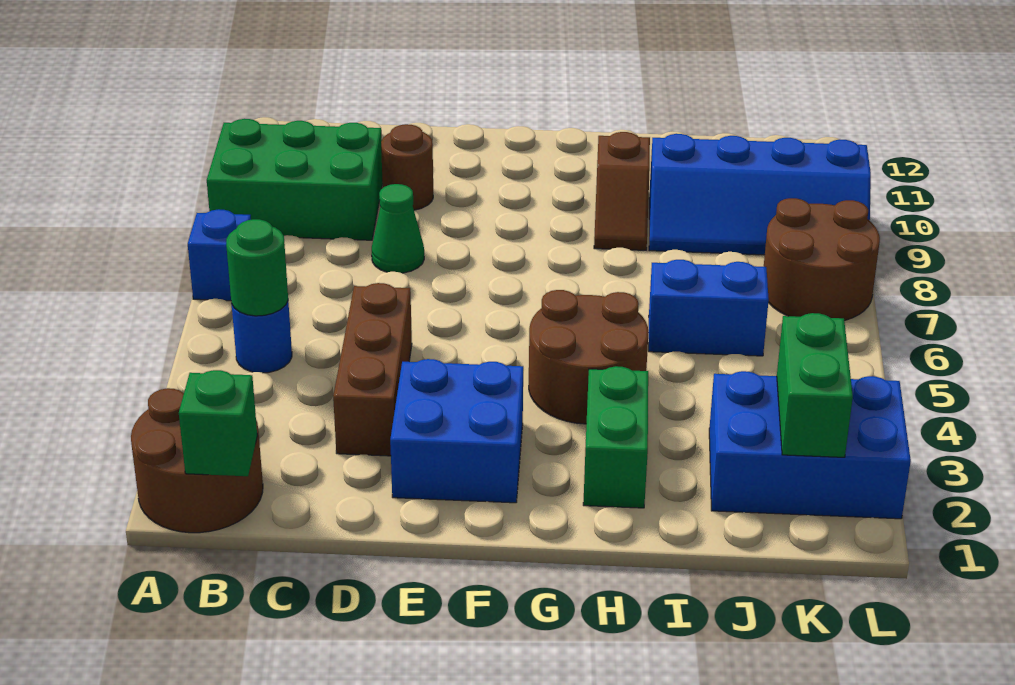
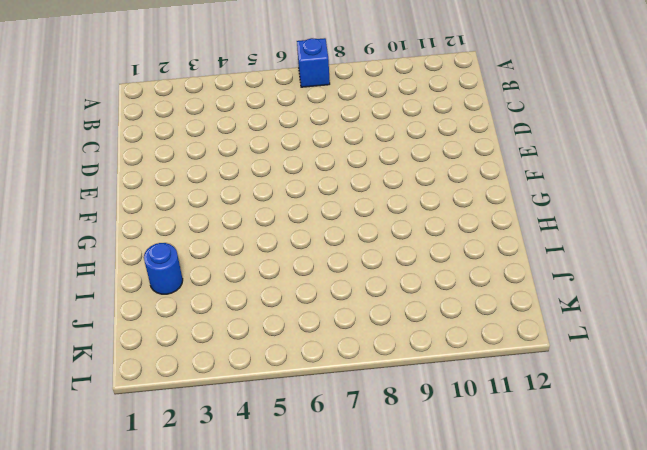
blue round brick I2 level 1 -> blue round brick B5 level 1
none -> brown round brick A1:B2 level 1
none -> green brick A9:C10 level 1
none -> brown brick D3:D5 level 1

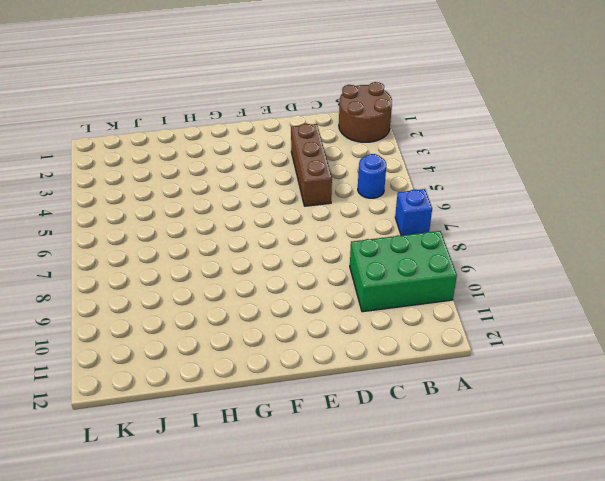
none -> green cone D8 level 1
none -> brown round brick D10 level 1
none -> blue brick E2:F3 level 1

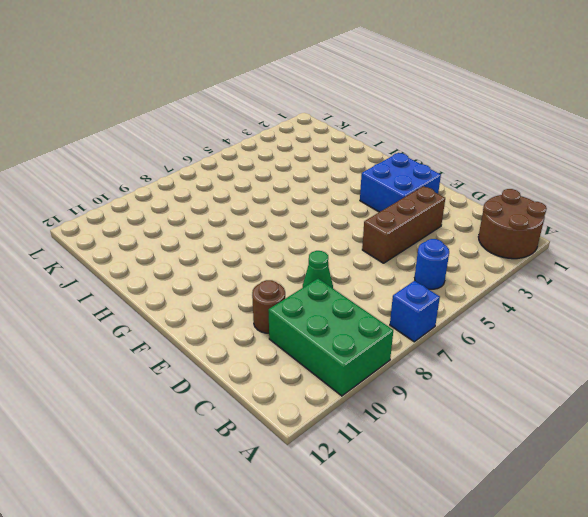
none -> brown round brick G4:H5 level 1
none -> green brick H2:H3 level 1
none -> brown slope H9:H10 level 1 top 10

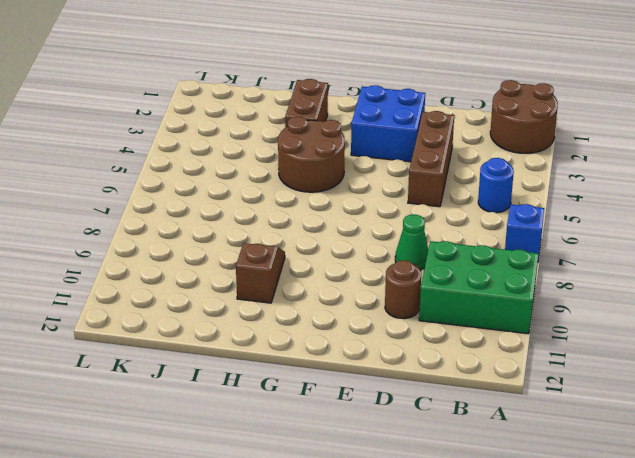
brown brick H2:H3 level 1 -> green brick H2:H3 level 1
none -> blue brick I6:J6 level 1
none -> blue slope I9:L10 level 1 top 10
none -> blue brick J2:L3 level 1

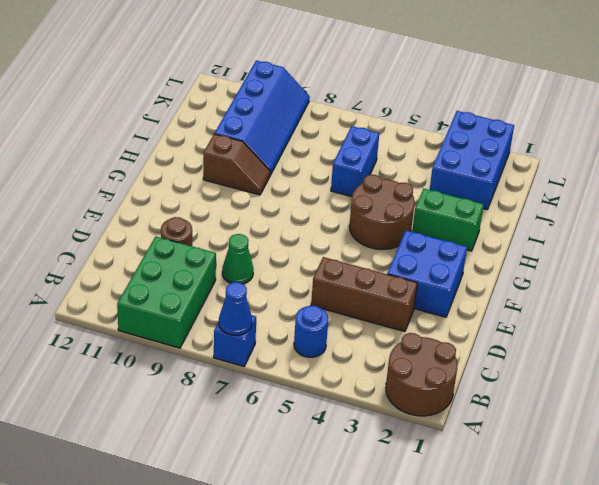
blue cone A7 level 2 -> none
none -> brown round brick K7:L8 level 1
none -> green brick B1 level 2
none -> green round brick B5 level 2

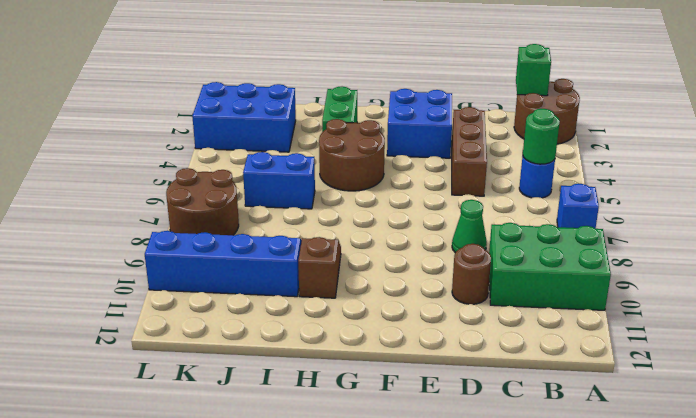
none -> green brick K2:K3 level 2

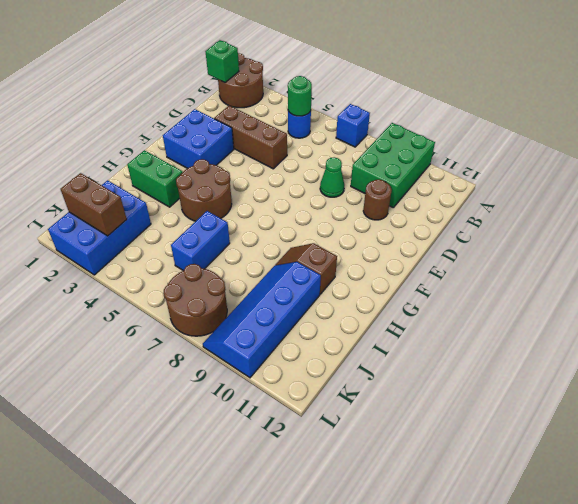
brown brick K2:K3 level 2 -> green brick K2:K3 level 2

